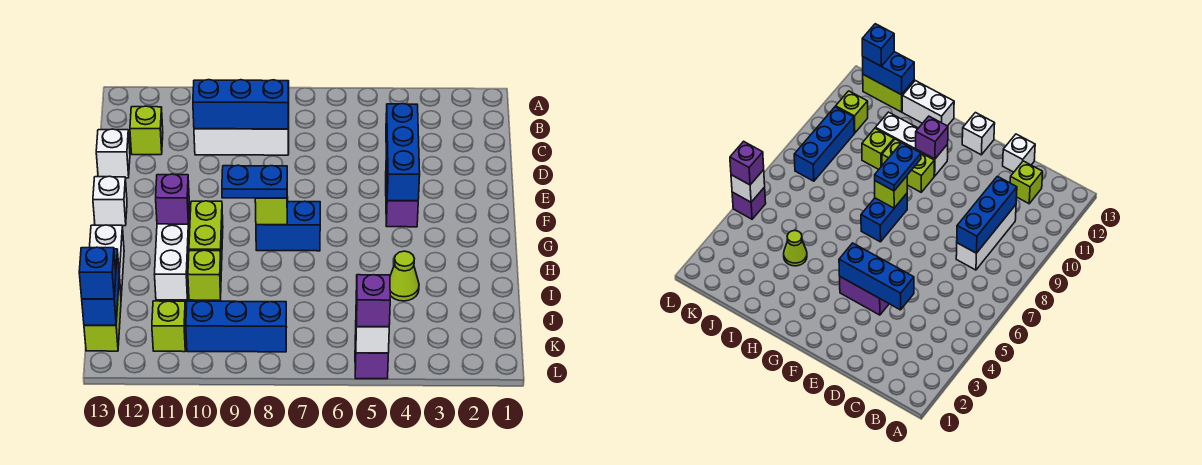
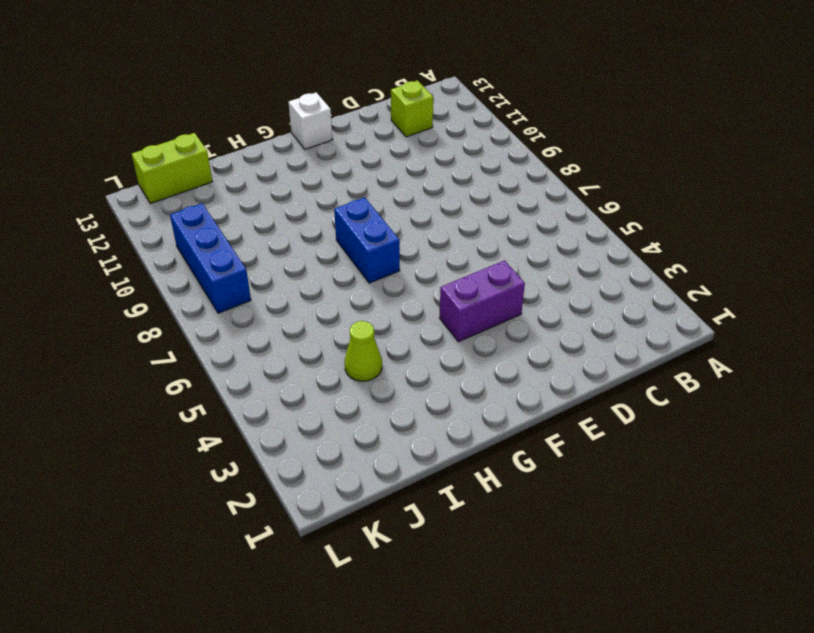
none -> white brick C8:C10 level 1
none -> white brick D13 level 1
none -> lime brick G10:H10 level 1

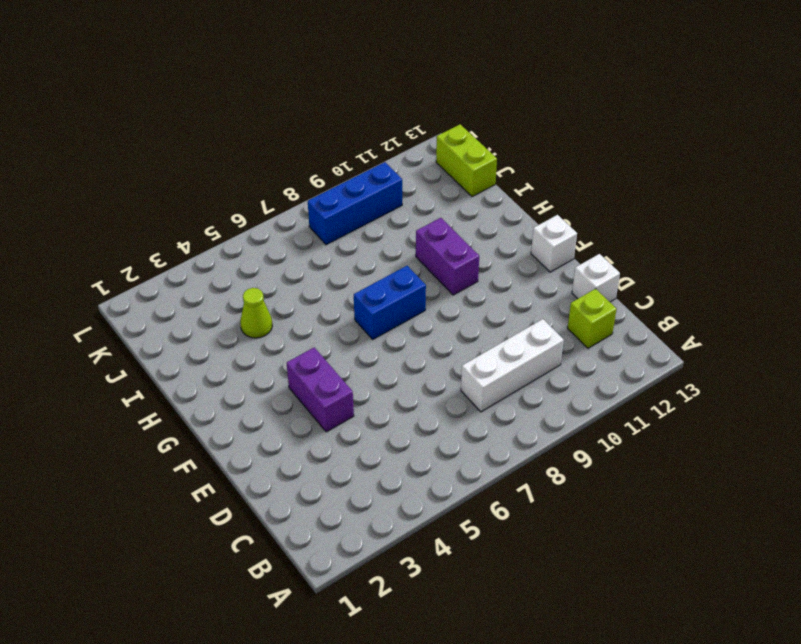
purple brick G10:H10 level 1 -> lime brick G10:H10 level 1
none -> white brick G11:I11 level 1
none -> white brick H13:I13 level 1
none -> lime brick I10 level 1

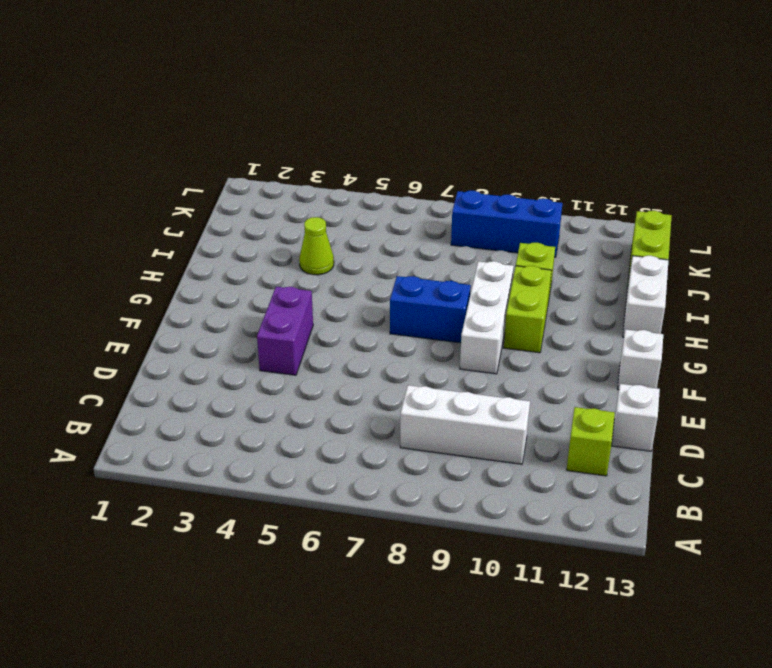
white brick F9:H9 level 1 -> white brick G11:I11 level 1
none -> lime brick K11 level 1
none -> purple brick L5 level 1
none -> blue brick C8:C10 level 2

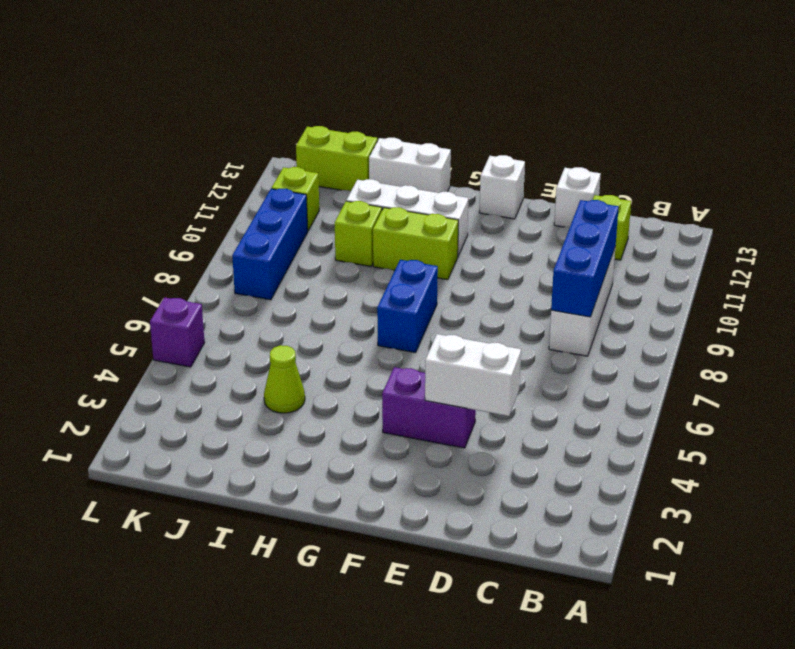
white brick D4:E4 level 2 -> blue brick D4:F4 level 2
none -> lime brick G8 level 2
none -> purple brick G11 level 2
none -> blue brick J13:K13 level 2

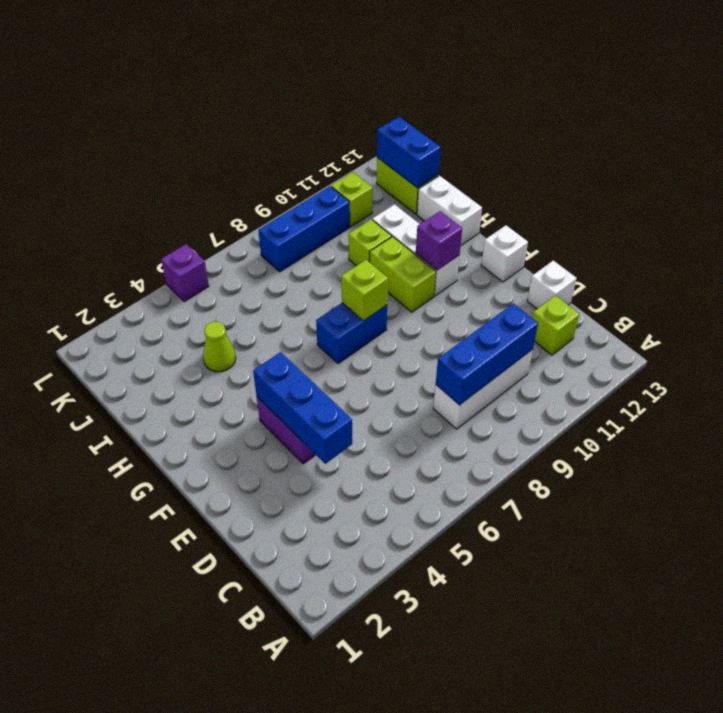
none -> white brick L5 level 2
none -> blue plate G8:G9 level 3
none -> blue brick K13 level 3

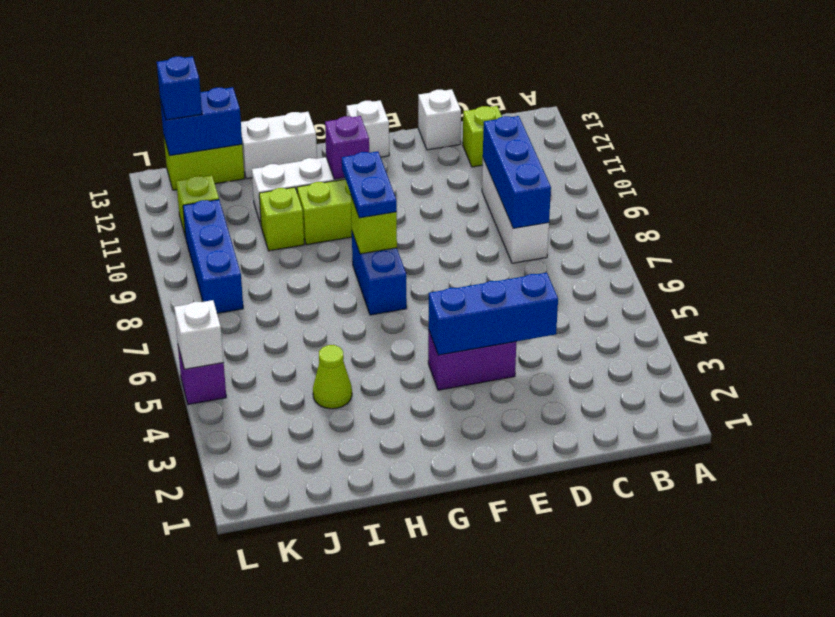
none -> purple brick L5 level 3

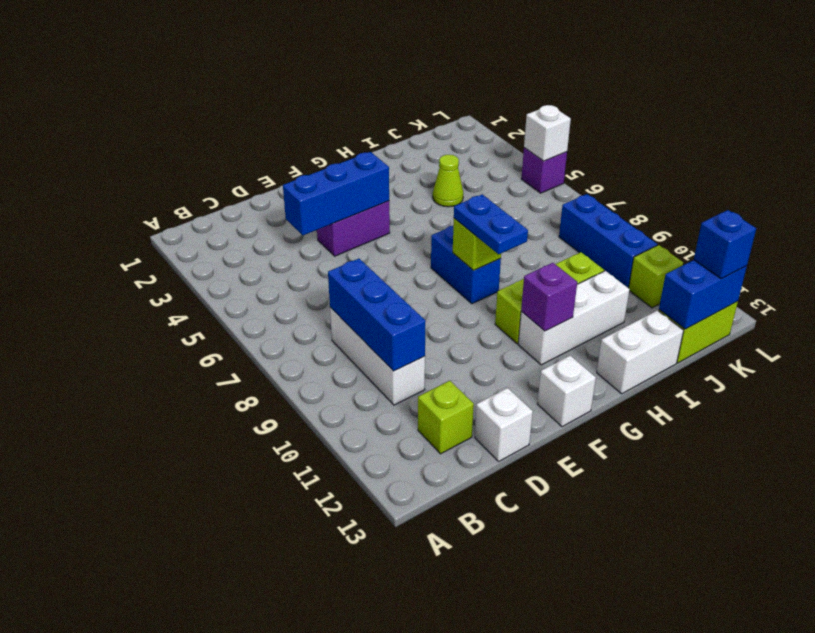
none -> purple brick L5 level 3

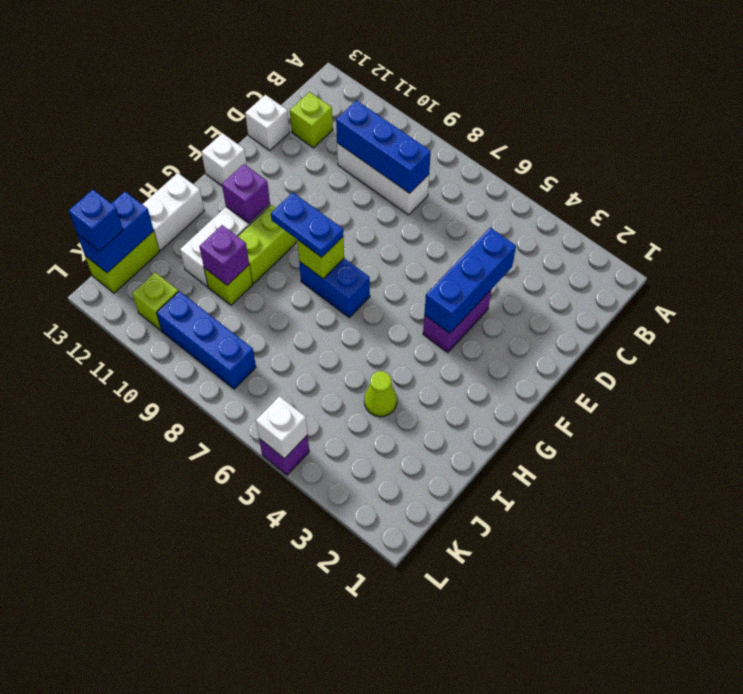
purple brick I10 level 2 -> purple brick L5 level 3

